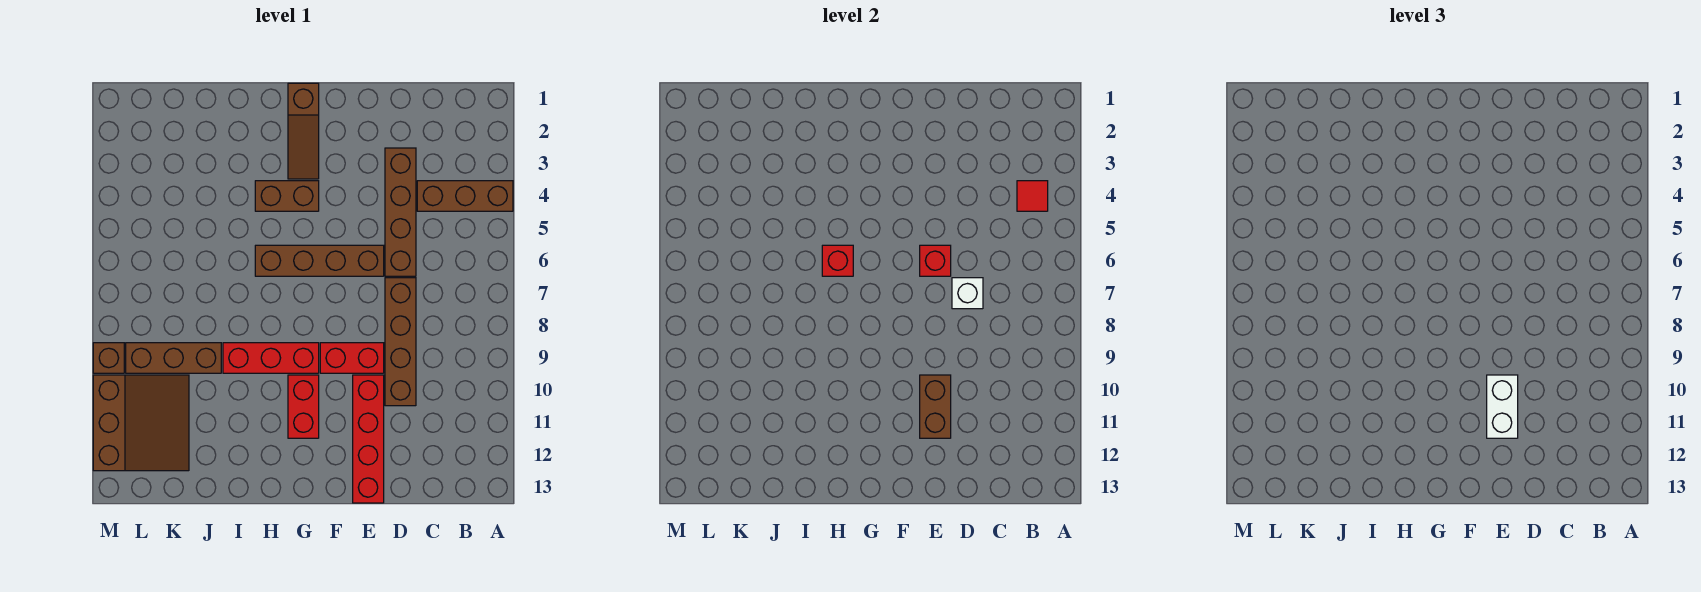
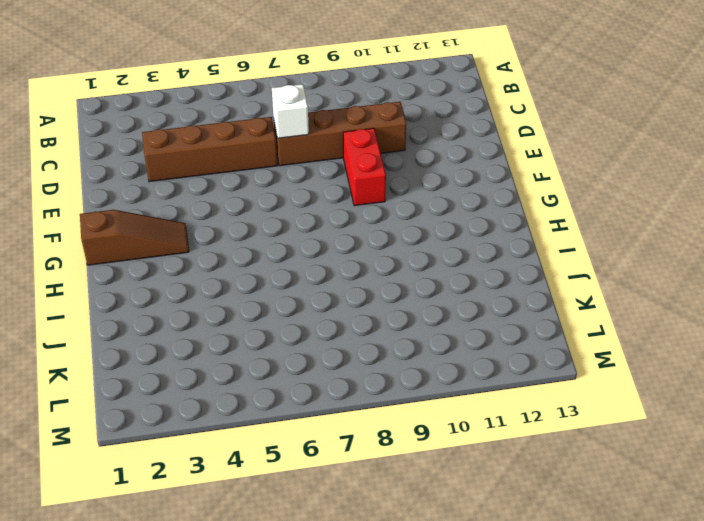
none -> brown brick A4:C4 level 1
none -> brown brick E6:H6 level 1
none -> red brick E10:E13 level 1

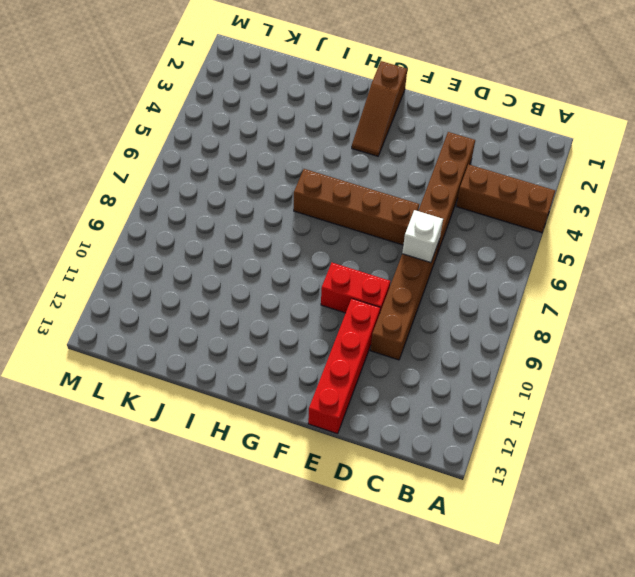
none -> brown brick G4:H4 level 1
none -> red brick G9:I9 level 1
none -> red brick G10:G11 level 1

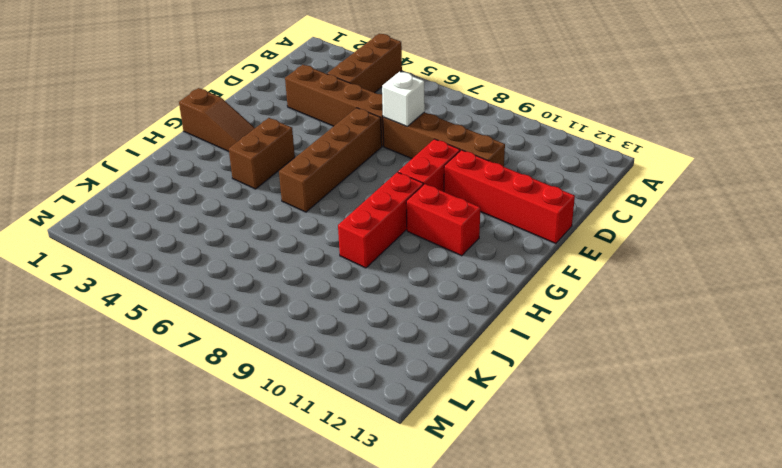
none -> brown brick J9:L9 level 1
none -> brown slope K10:M12 level 1 top M
none -> brown brick M9 level 1

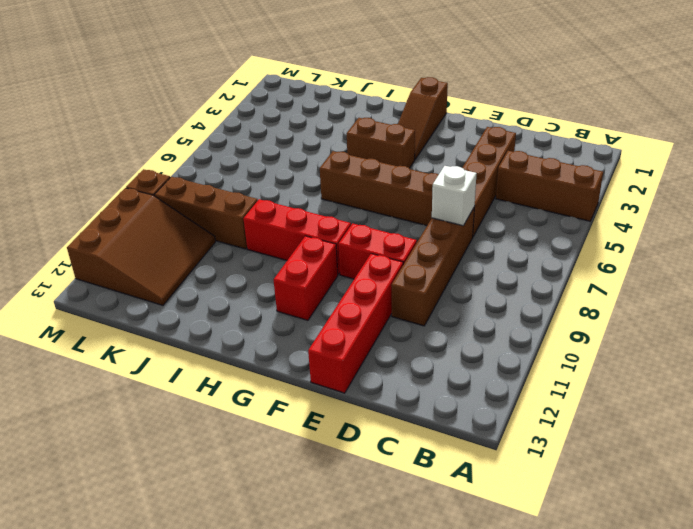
none -> red tile B4 level 2
none -> red brick E6 level 2
none -> brown brick E10:E11 level 2

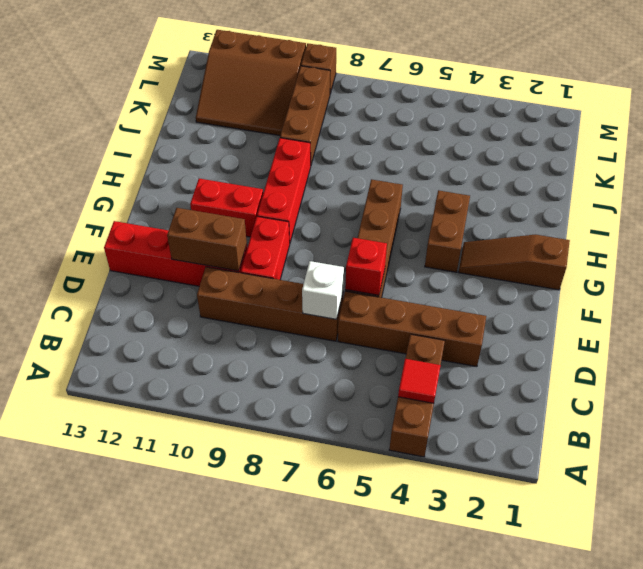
none -> red brick H6 level 2
none -> white brick E10:E11 level 3

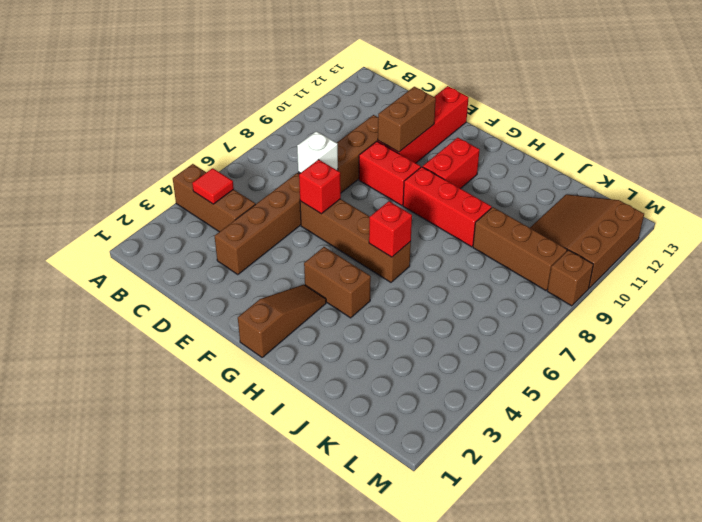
none -> white brick E10:E11 level 3

